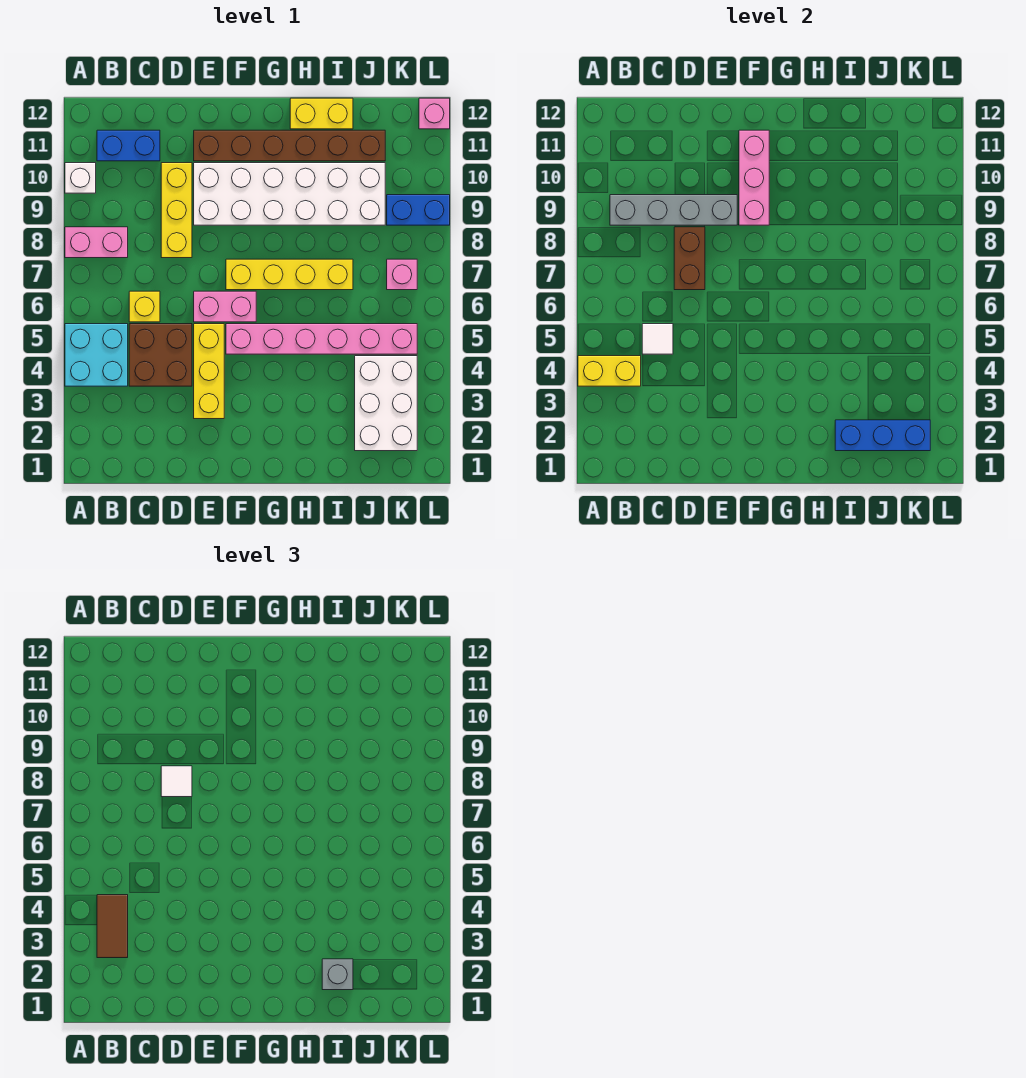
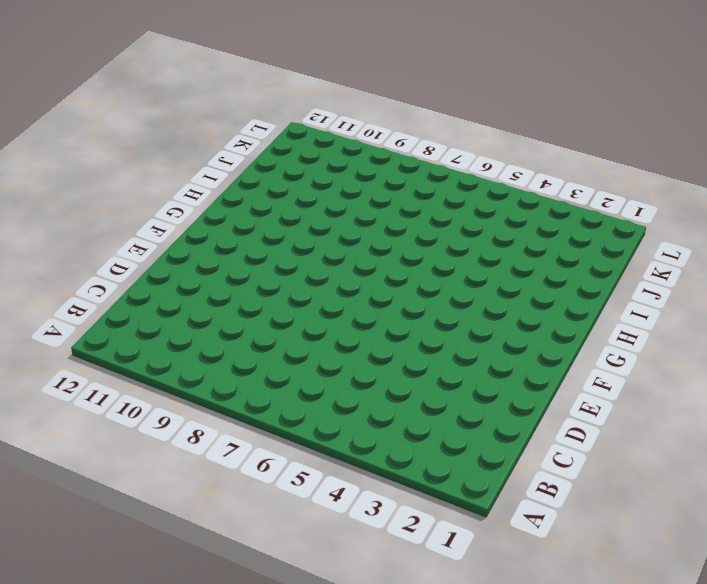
none -> cyan brick A4:B5 level 1
none -> pink brick A8:B8 level 1
none -> white brick A10 level 1

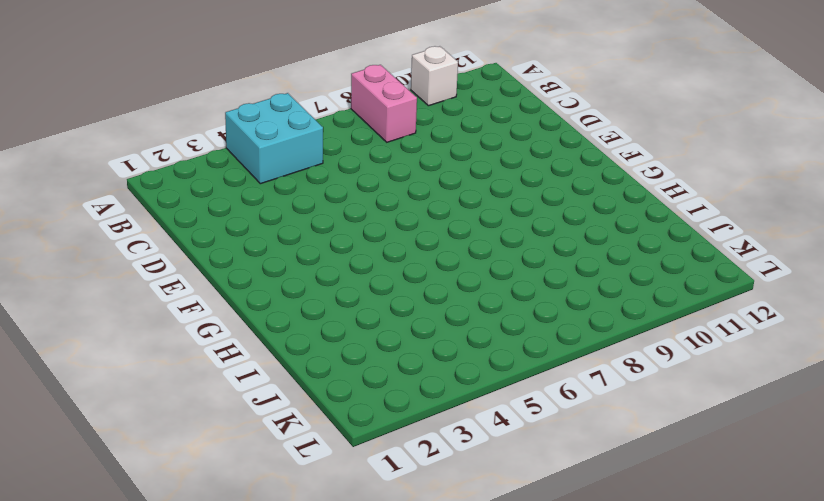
none -> blue brick B11:C11 level 1
none -> brown brick C4:D5 level 1
none -> yellow brick C6 level 1

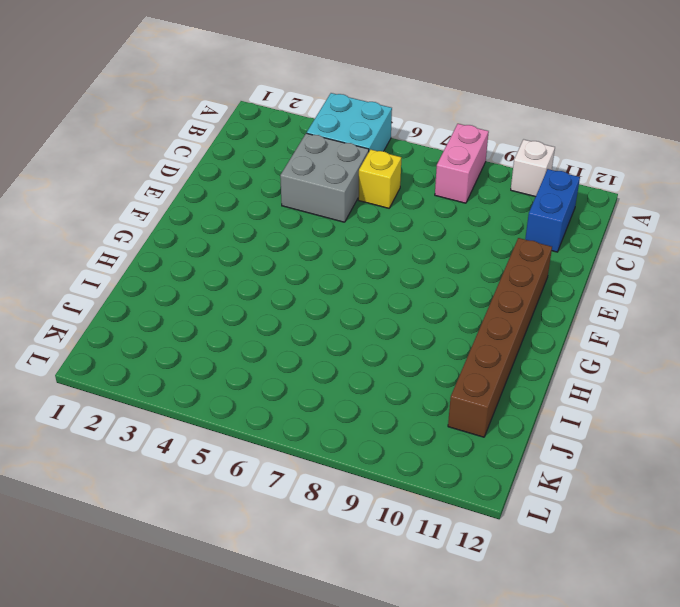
grey brick C4:D5 level 1 -> brown brick C4:D5 level 1
none -> yellow brick D8:D10 level 1
none -> yellow brick E3:E5 level 1
none -> pink brick E6:F6 level 1

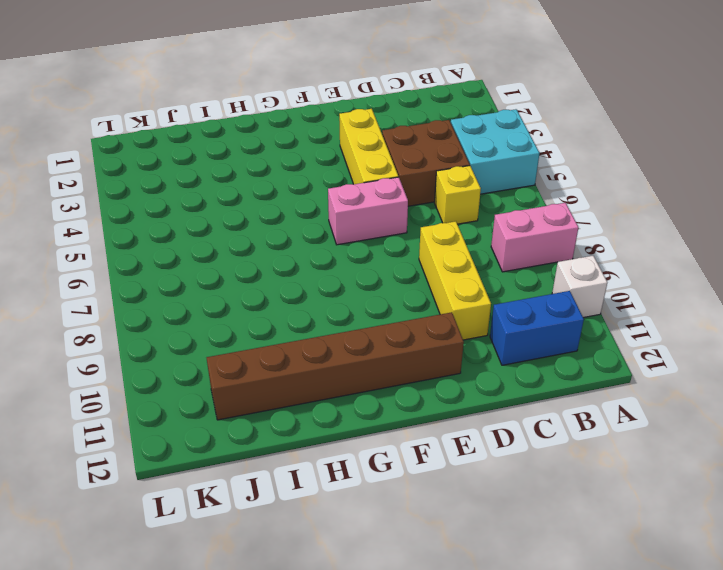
none -> white brick E9:J10 level 1
none -> pink brick F5:K5 level 1
none -> yellow brick F7:I7 level 1

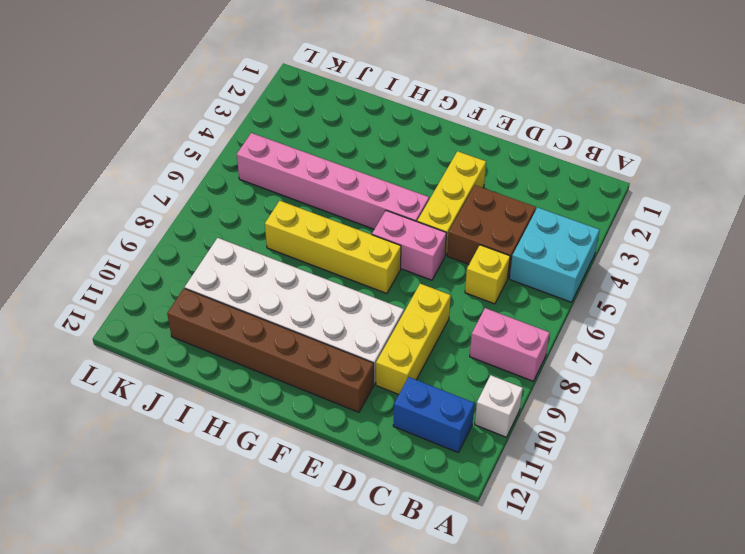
none -> yellow brick H12:I12 level 1
none -> white brick J2:K4 level 1
none -> pink brick K7 level 1

